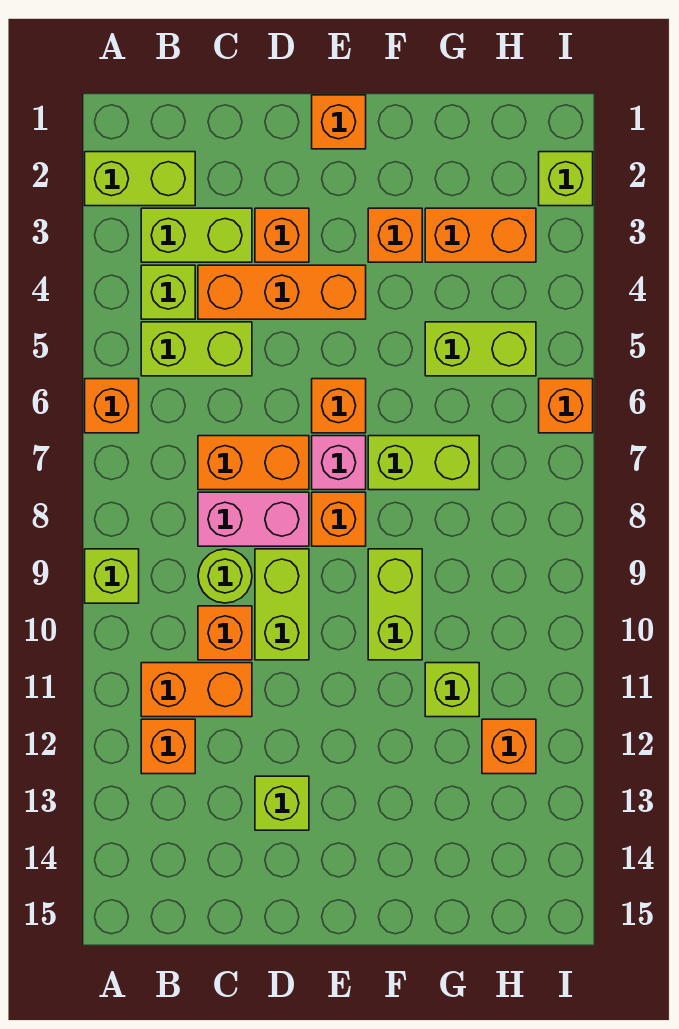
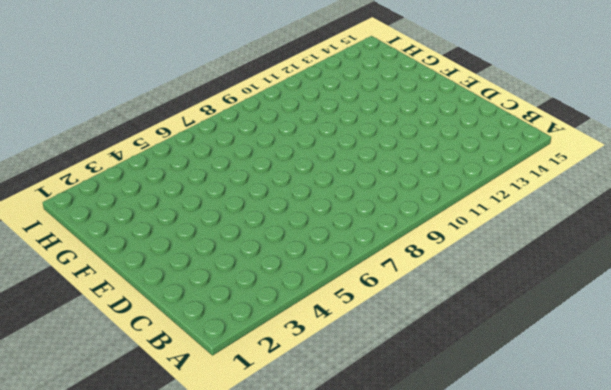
none -> lime brick A2:B2 level 1
none -> orange brick A6 level 1
none -> lime brick A9 level 1

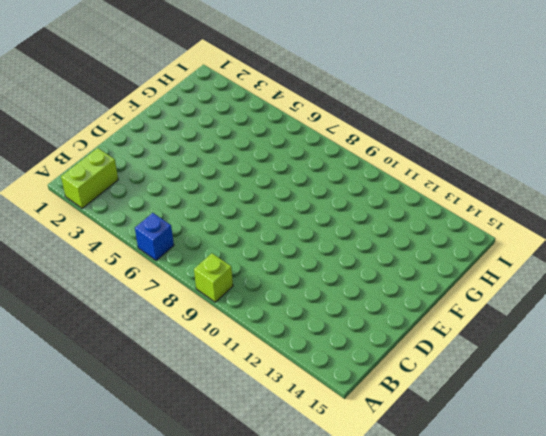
blue brick A6 level 1 -> orange brick A6 level 1
none -> lime brick B3:C3 level 1
none -> lime brick B4 level 1
none -> lime brick B5:C5 level 1

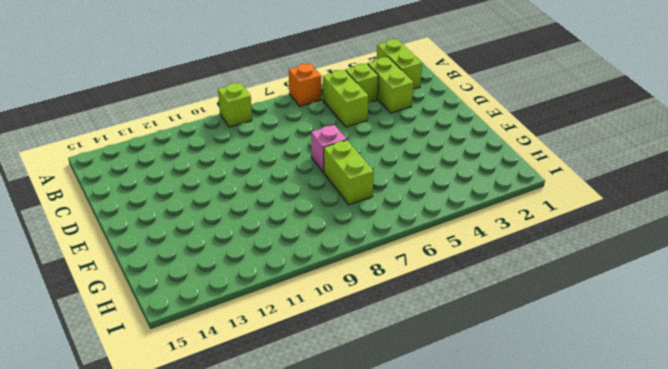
none -> orange brick B11:C11 level 1
none -> orange brick B12 level 1
none -> orange brick C4:E4 level 1

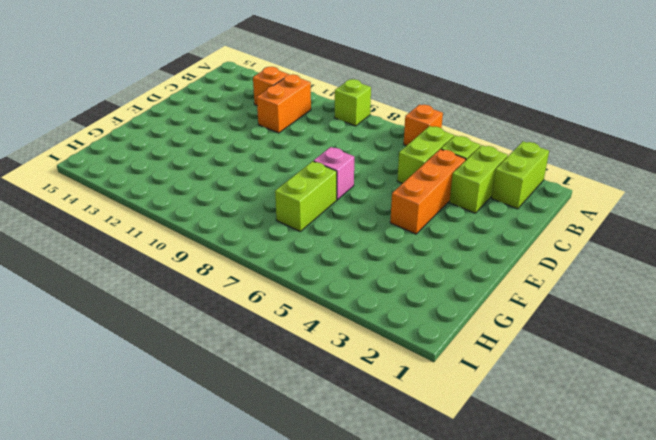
none -> orange brick C7:D7 level 1
none -> pink brick C8:D8 level 1
none -> lime round brick C9 level 1

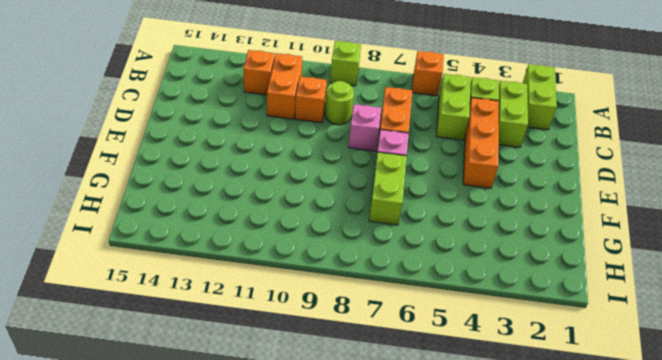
pink brick D8 level 1 -> pink brick C8:D8 level 1
none -> orange brick D3 level 1
none -> lime brick D9:D10 level 1
none -> lime brick D13 level 1

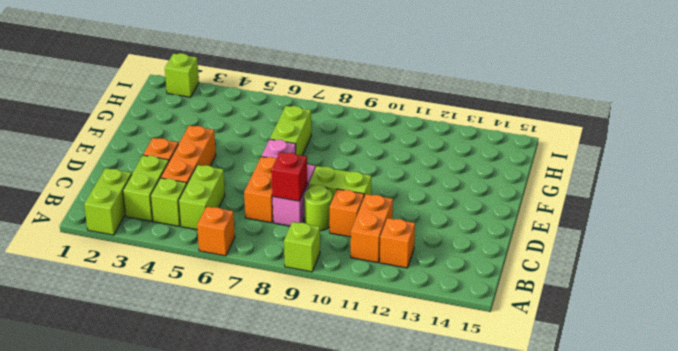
red brick C8 level 2 -> none
none -> lime brick D13 level 1
none -> orange brick E1 level 1
none -> orange brick E6 level 1

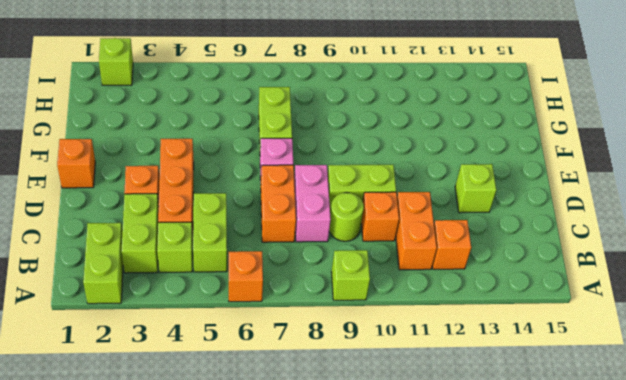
none -> orange brick E6 level 1
none -> orange brick E8 level 1
none -> orange brick F3 level 1

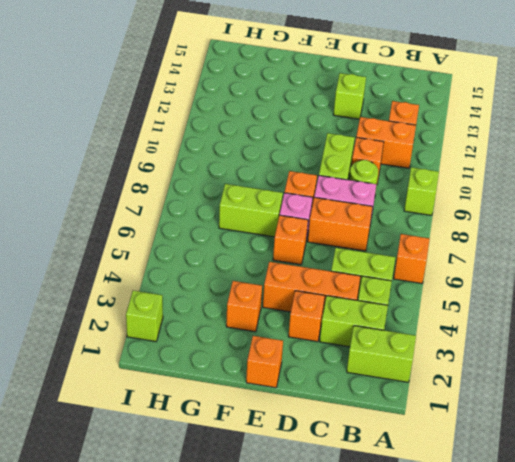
none -> lime brick F9:F10 level 1
none -> orange brick G3:H3 level 1
none -> lime brick G5:H5 level 1

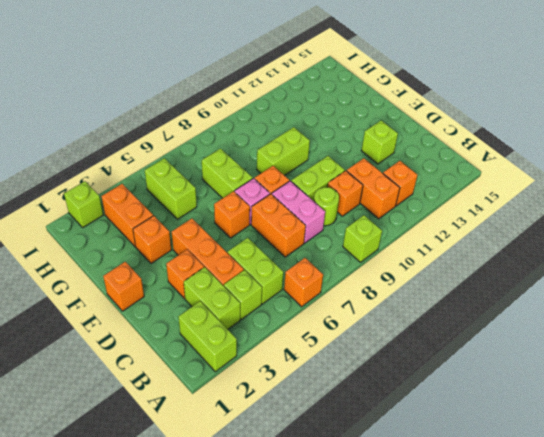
none -> lime brick G11 level 1
none -> orange brick H12 level 1
none -> orange brick I6 level 1

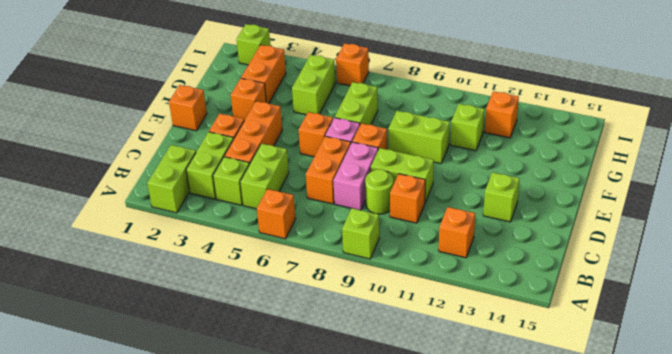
none -> orange brick B11:C11 level 1

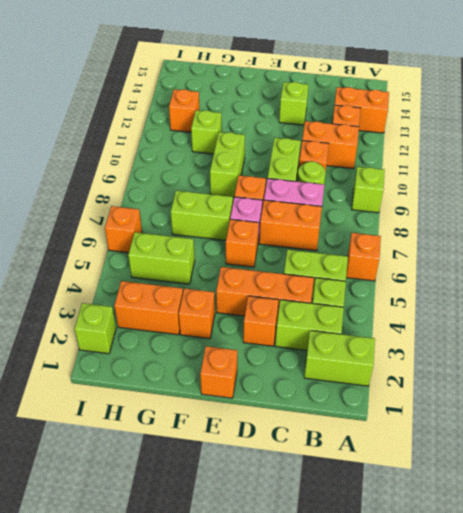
orange brick A13:B13 level 1 -> none

